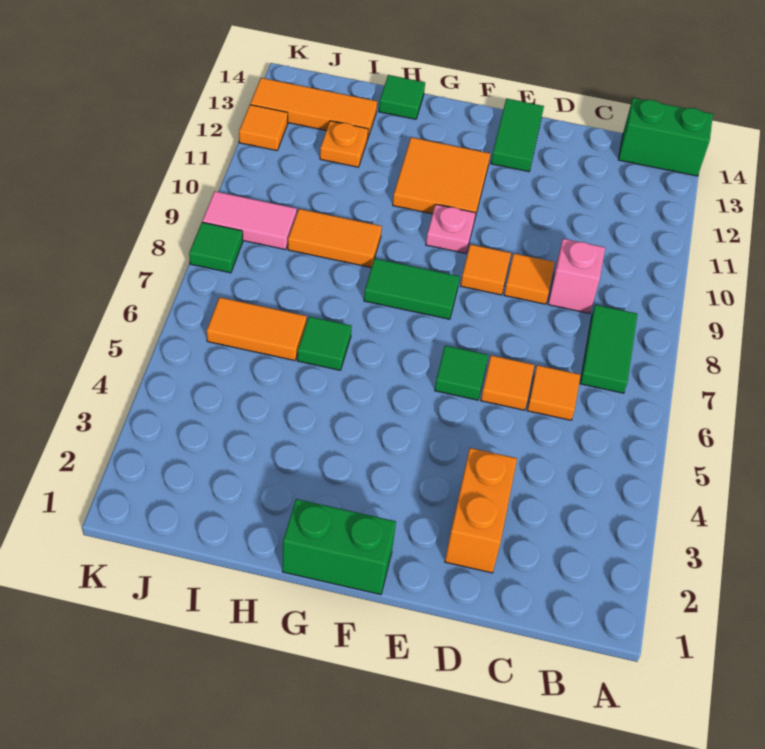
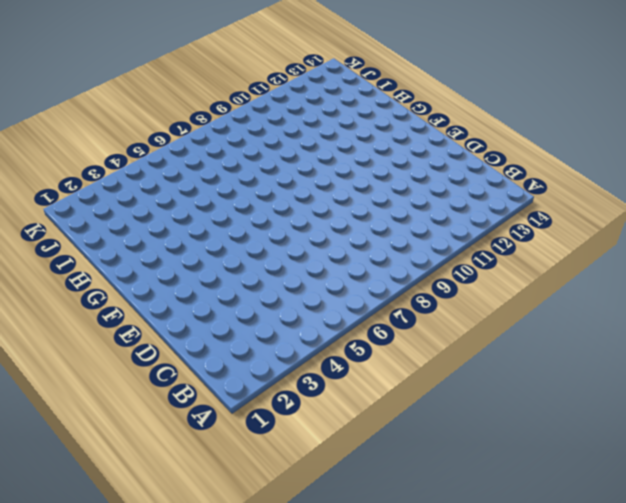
none -> green brick A14:B14 level 1
none -> green tile B7:B8 level 1
none -> orange tile C6 level 1

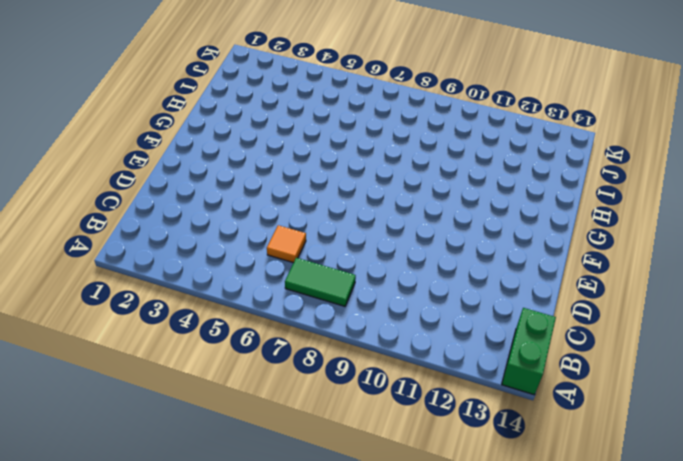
none -> pink brick C9 level 1
none -> orange brick D2:D3 level 1
none -> orange tile D6 level 1

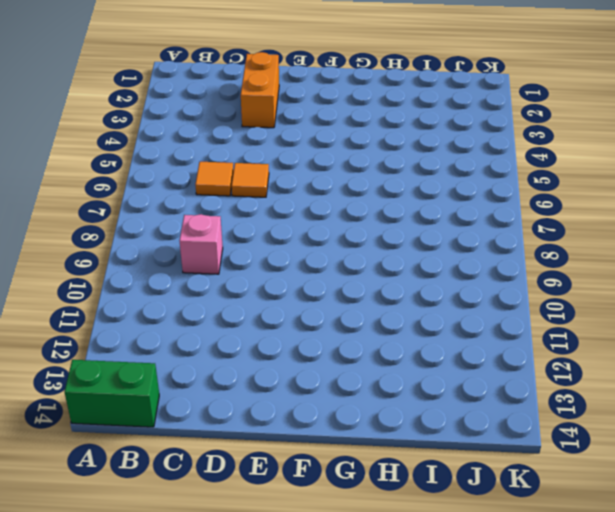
none -> green tile B7:B8 level 1
none -> orange tile D9 level 1
none -> green tile E6 level 1

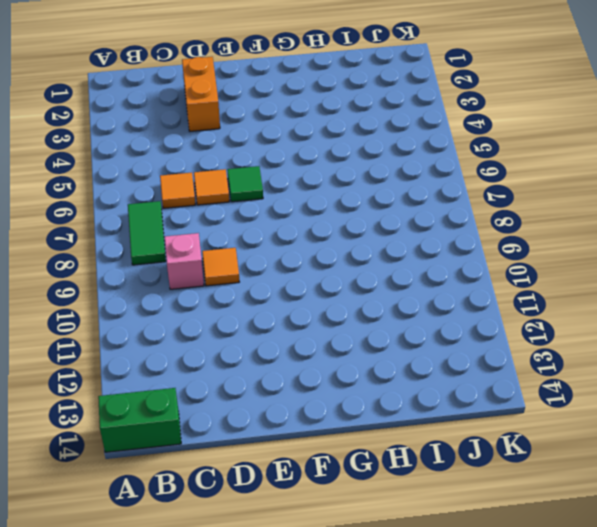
none -> orange tile E9 level 1
none -> green tile E13:E14 level 1
none -> green brick F1:G1 level 1

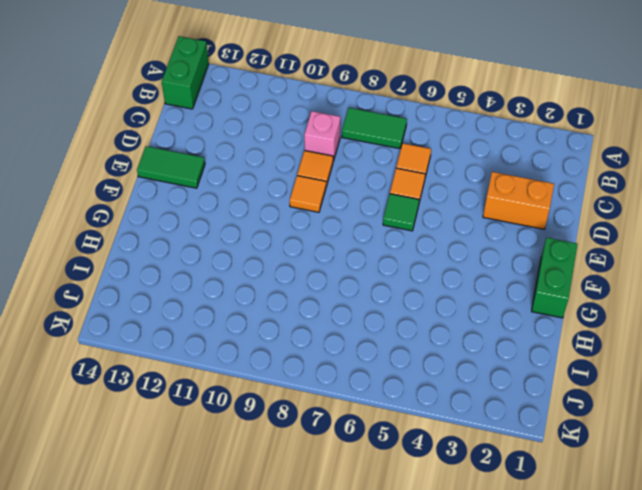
none -> green tile F8:G8 level 1
none -> pink plate F10 level 1
none -> orange tile F11:G12 level 1

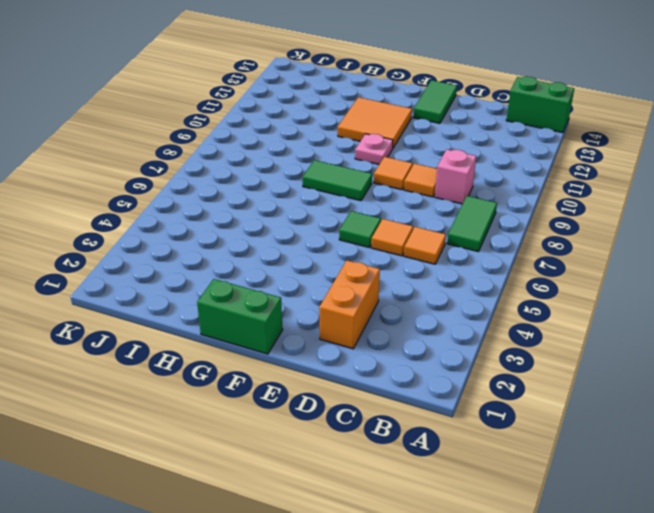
none -> green tile H6 level 1
none -> orange tile H9:I9 level 1
none -> green tile H14 level 1

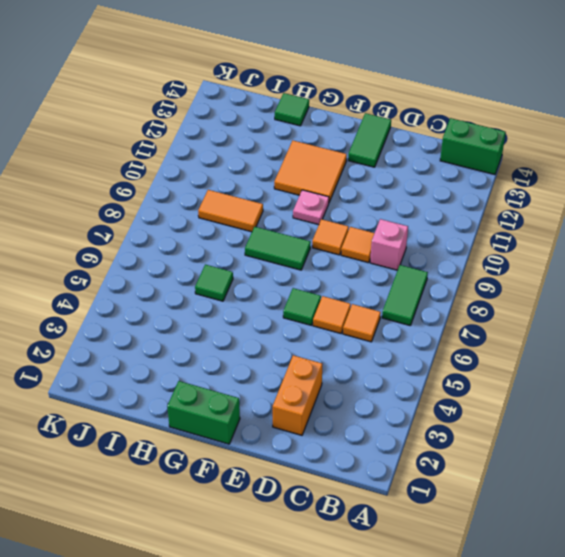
none -> orange tile I6:J6 level 1
none -> orange plate I12 level 1
none -> orange tile I13:K13 level 1

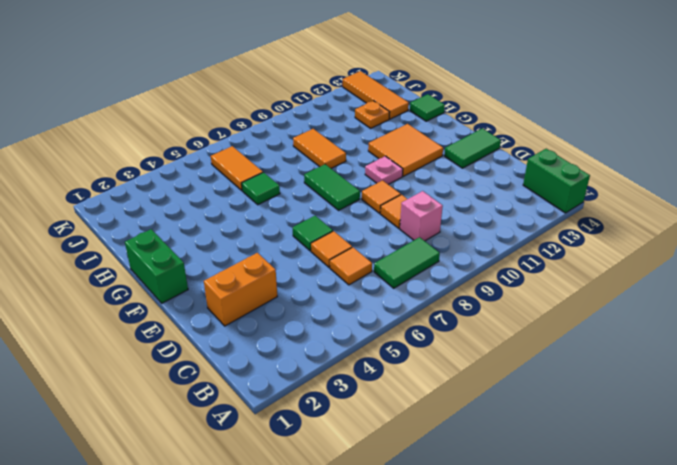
none -> pink tile J9:K9 level 1
none -> green tile K8 level 1
none -> orange tile K12 level 1

